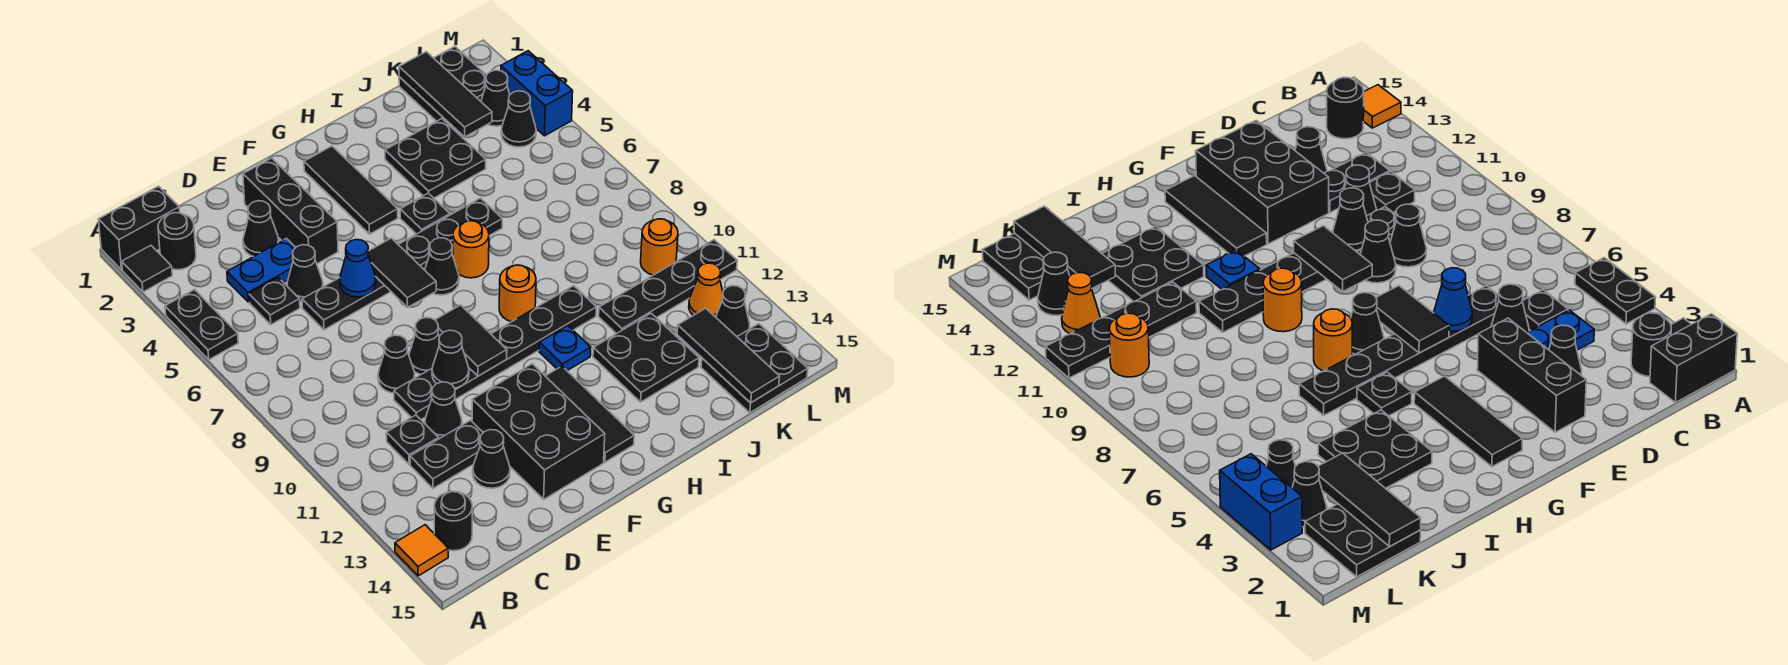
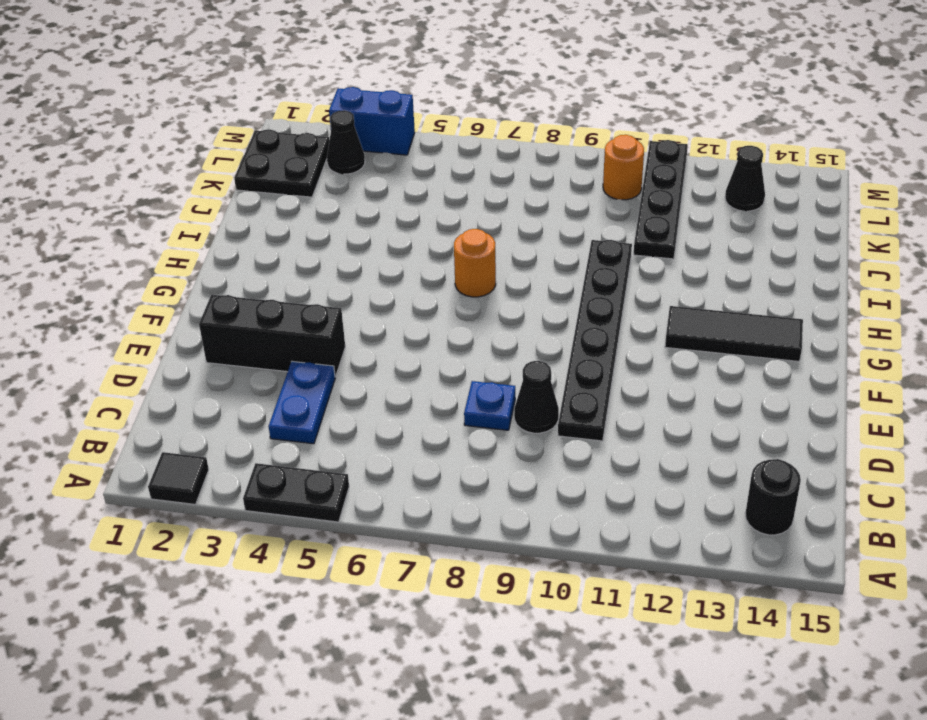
blue plate D8 level 1 -> blue plate H11 level 1
none -> black brick A1:B1 level 1
none -> orange tile A14 level 1
none -> black round brick B2 level 1
none -> black plate C5 level 1

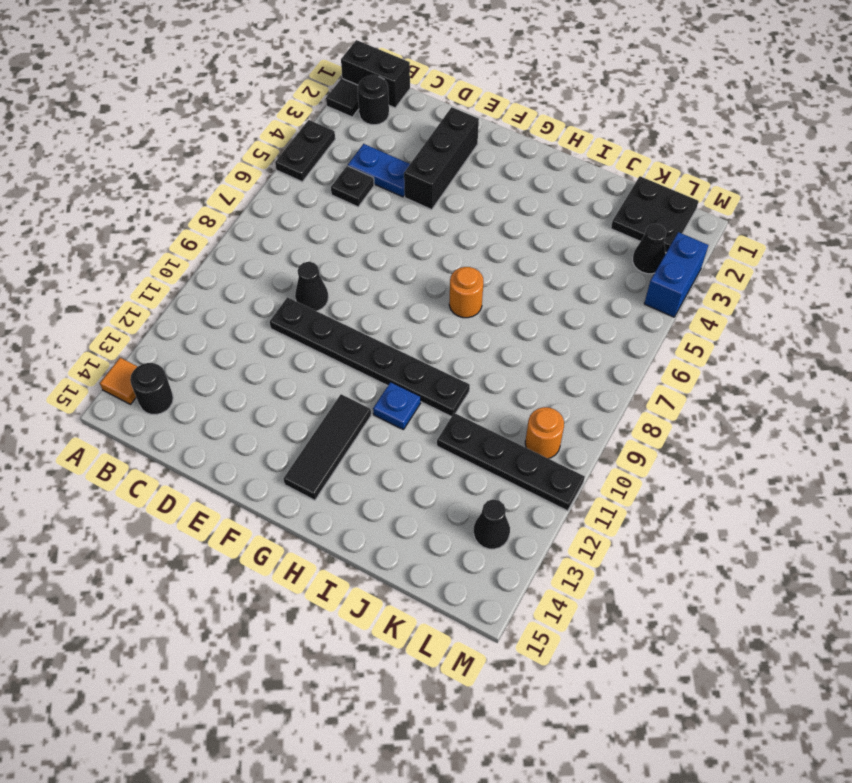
none -> black plate C11 level 1
none -> black plate C12:D12 level 1
none -> black cone D3 level 1
none -> black cone D5 level 1

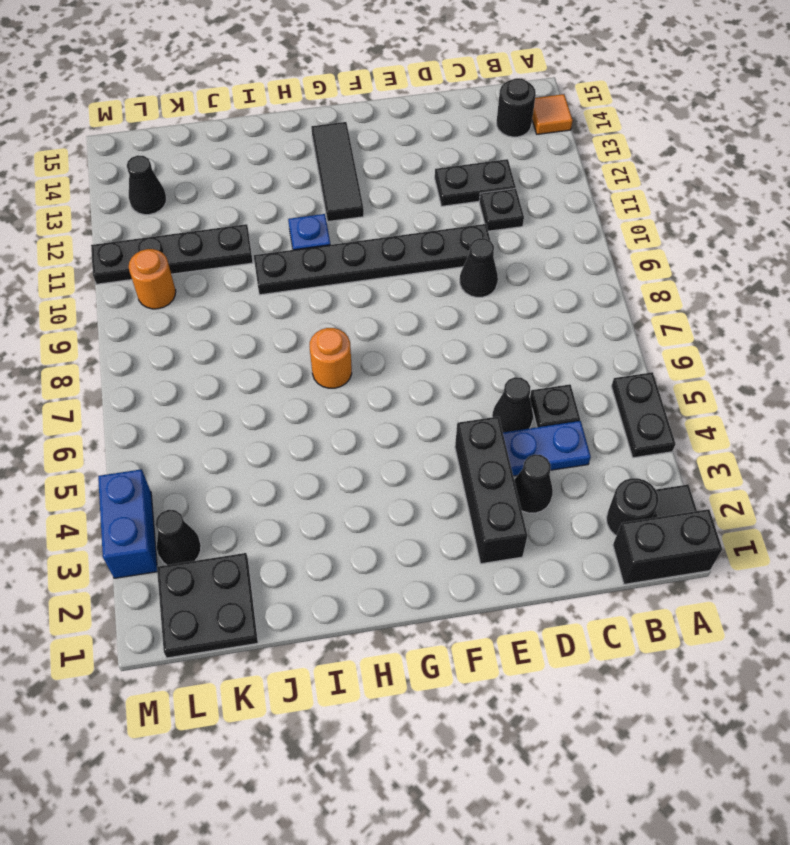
none -> black plate D6:I6 level 1
none -> black cone D11 level 1
none -> black cone D13 level 1
none -> black cone E9 level 1

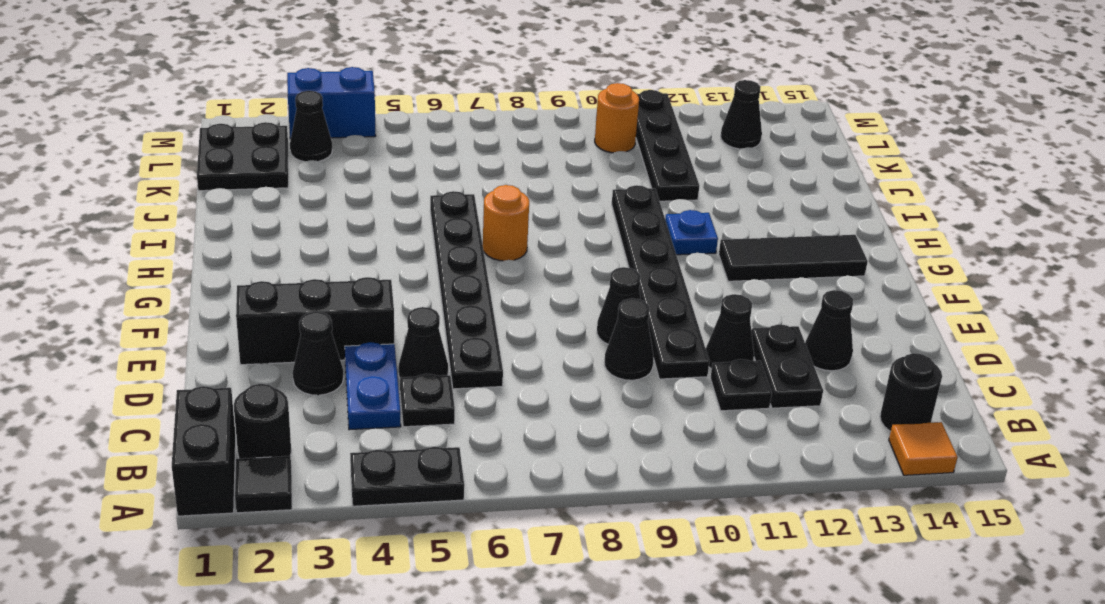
none -> black brick E12:F14 level 1
none -> black tile G2:G4 level 1
none -> black cone G7 level 1
none -> black plate H5 level 1

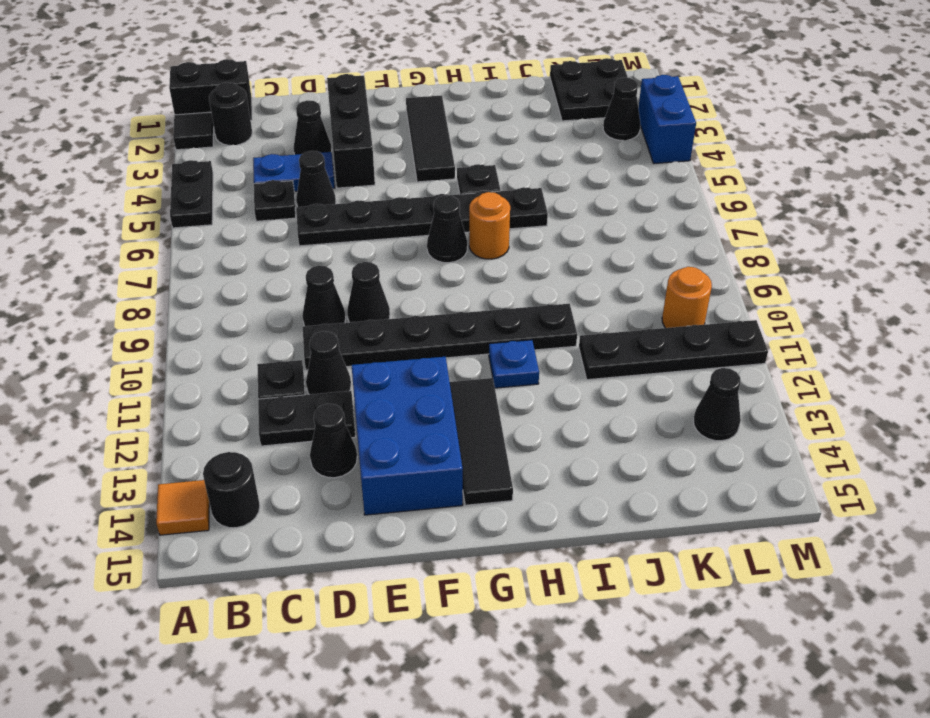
blue brick E12:F14 level 1 -> black brick E12:F14 level 1
none -> orange round brick H9 level 1
none -> black plate I3:J4 level 1
none -> black plate I12:J13 level 1
none -> black plate K14:L15 level 1

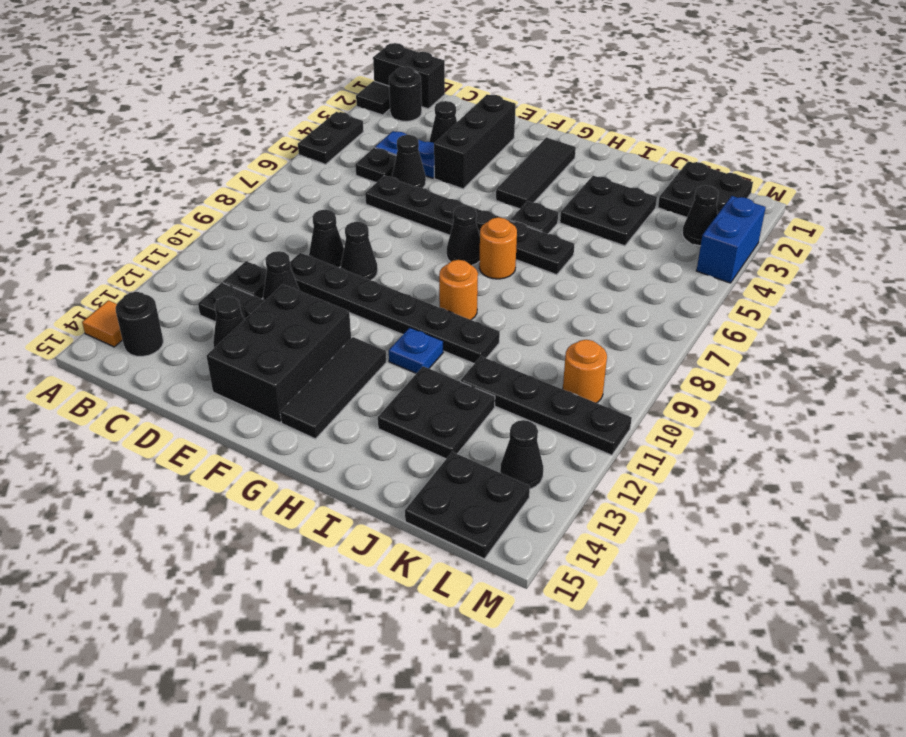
none -> black cone L4 level 1
none -> orange cone L12 level 1
none -> blue cone E6 level 2
none -> black cone E10 level 2

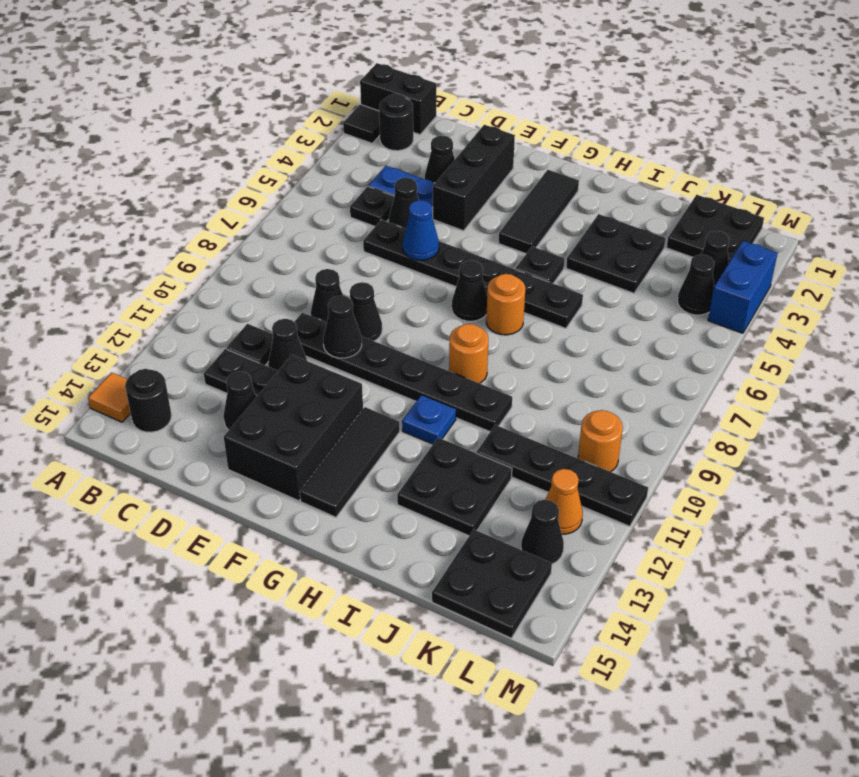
none -> black plate A4:A5 level 1
none -> black tile F6:F7 level 2
none -> black tile F9:F10 level 2
none -> black tile K1:K3 level 2

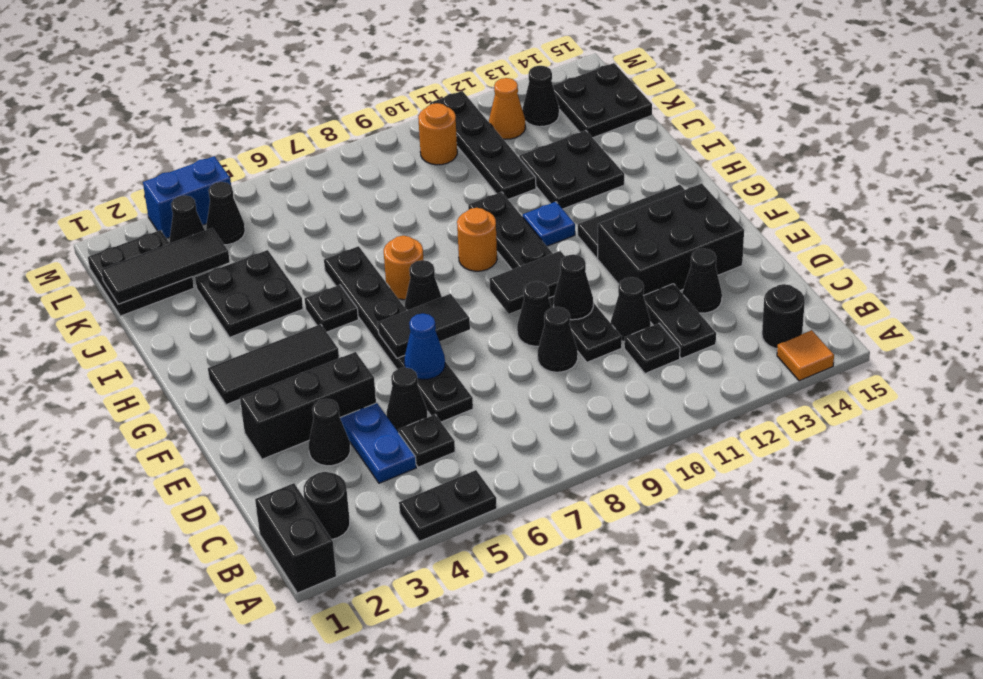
none -> black tile A2 level 1
none -> black tile K13:K15 level 2

